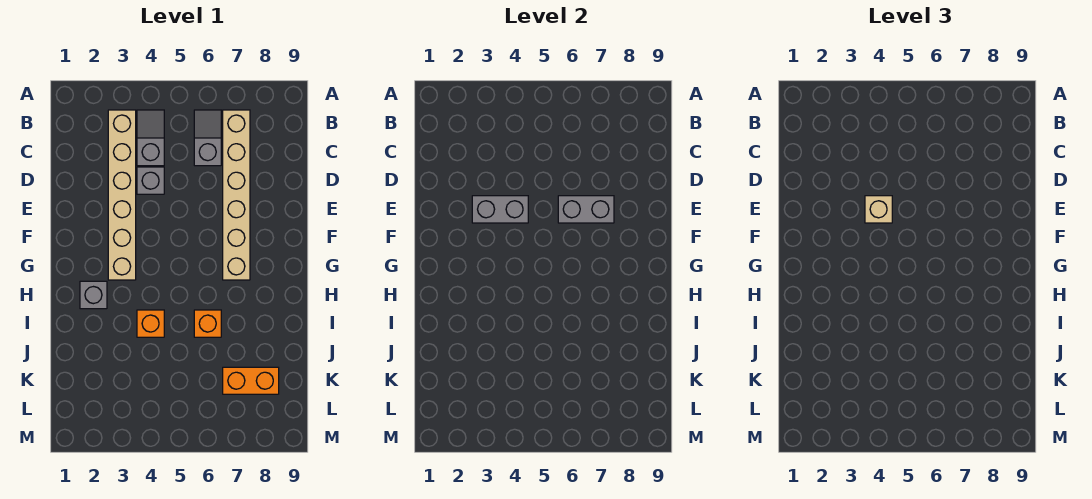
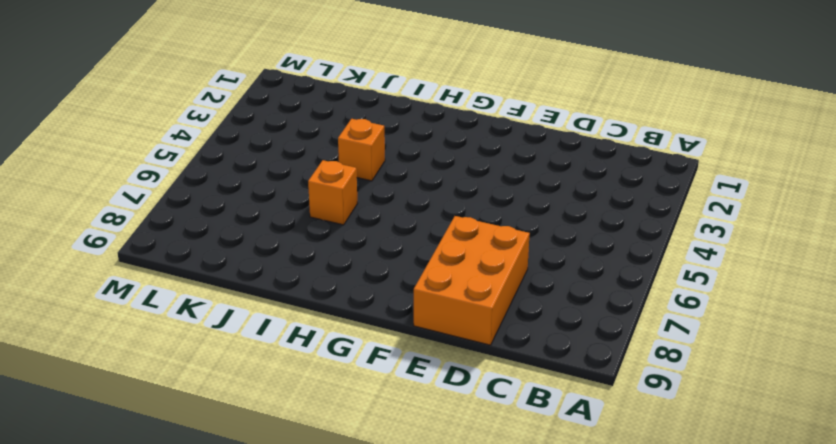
orange brick D7:E9 level 1 -> tan brick B7:G7 level 1
none -> tan brick B3:G3 level 1
none -> grey slope B4:C4 level 1 top C
none -> grey slope B6:C6 level 1 top C

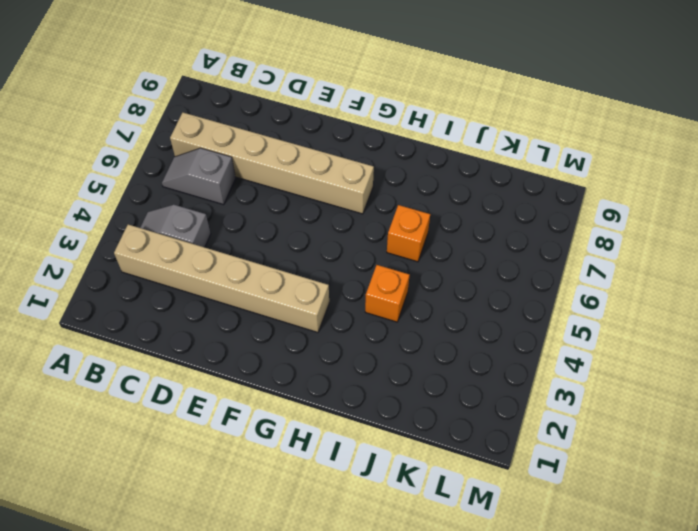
none -> grey brick D4 level 1
none -> grey brick H2 level 1
none -> orange brick K7:K8 level 1

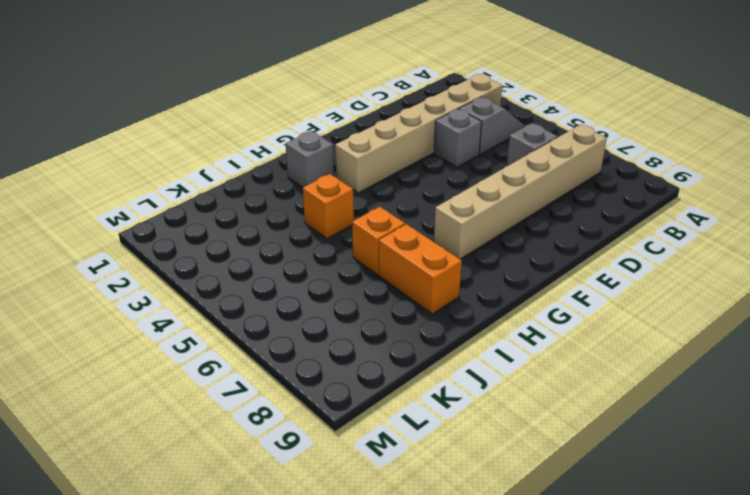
orange brick I7:I8 level 1 -> orange brick K7:K8 level 1
none -> grey brick E3:E4 level 2
none -> grey brick E6:E7 level 2
none -> tan brick E4 level 3

